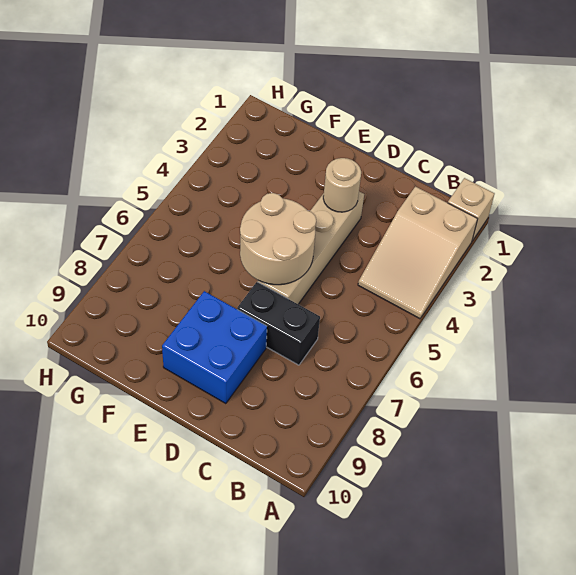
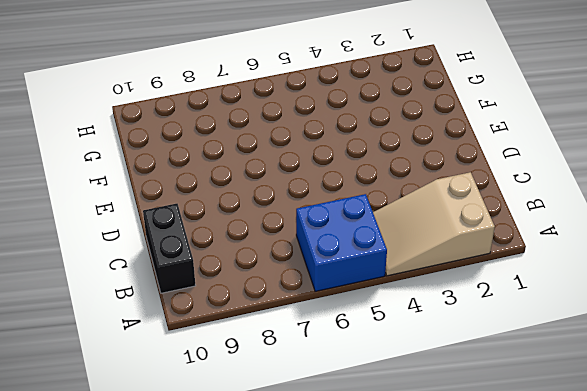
blue brick A5:B6 level 1 -> blue brick D8:E9 level 1
black brick B10:C10 level 1 -> black brick C7:D7 level 1
none -> tan brick A1 level 1
none -> tan brick D3:D6 level 1

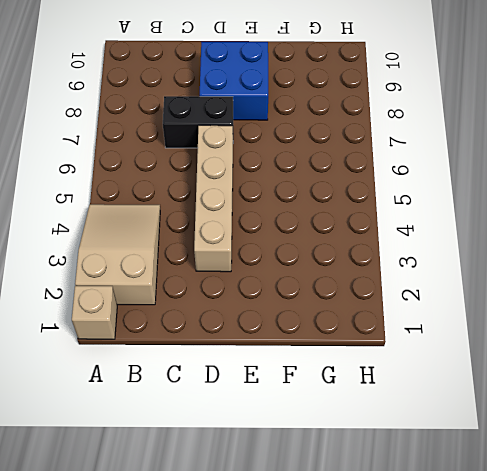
none -> tan round brick D3 level 2
none -> tan round brick D5:E6 level 2

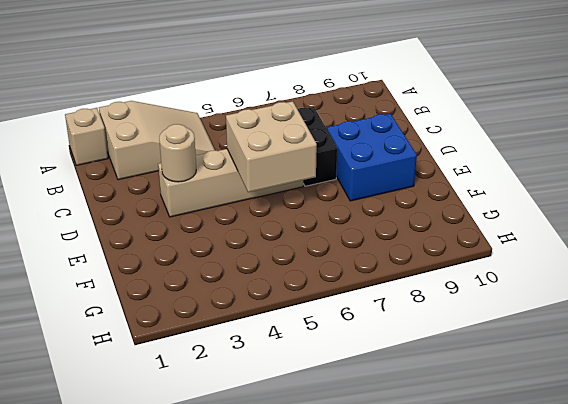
tan brick D5:E6 level 2 -> tan round brick D5:E6 level 2

